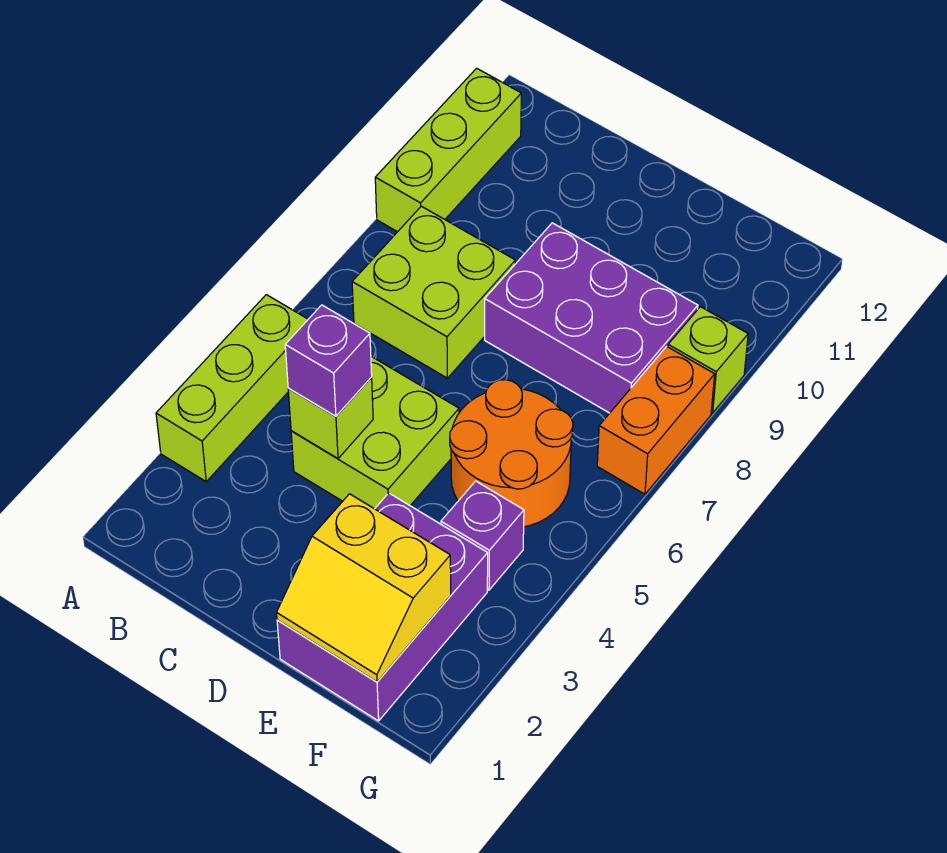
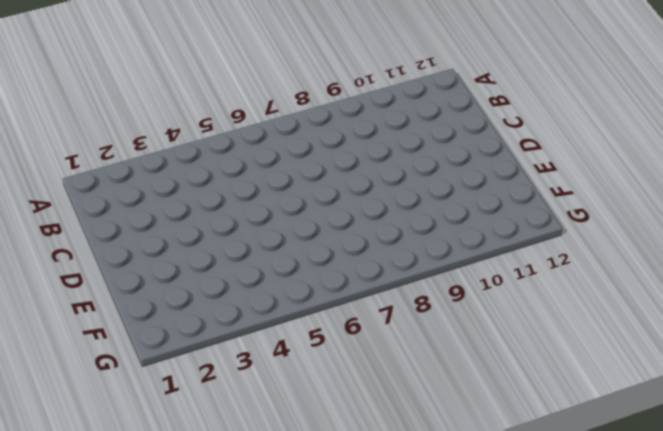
none -> lime brick A3:A5 level 1
none -> lime brick A9:A11 level 1
none -> lime brick B7:C8 level 1

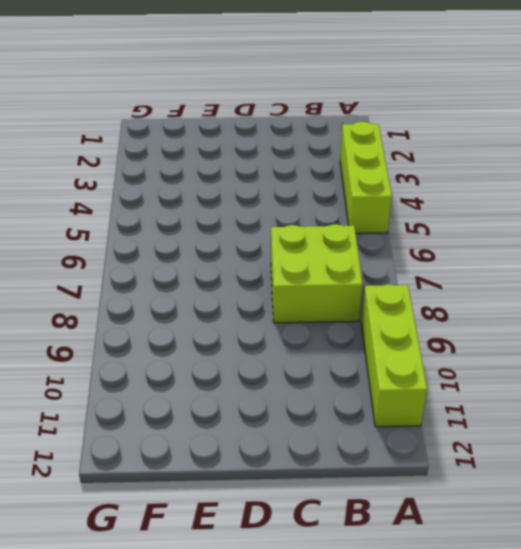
none -> lime brick C4:D5 level 1
none -> purple brick D8:F9 level 1
none -> purple brick E1:F3 level 1

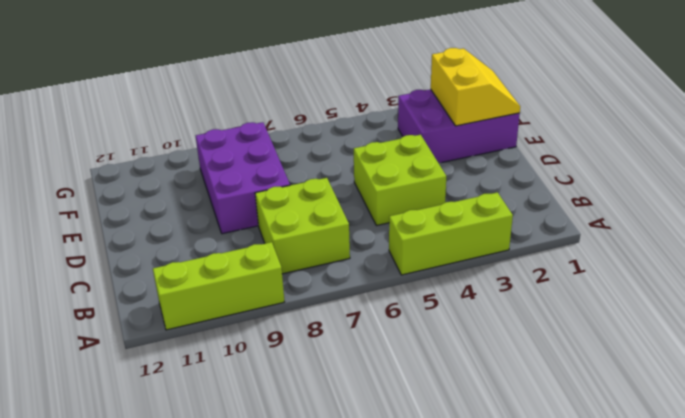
none -> orange round brick E5:F6 level 1
none -> purple brick F4 level 1
none -> orange brick G7:G8 level 1

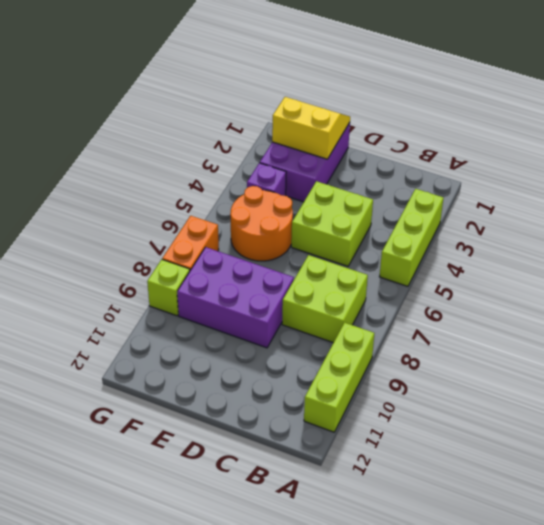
none -> lime brick C4 level 2
none -> purple brick C4 level 3

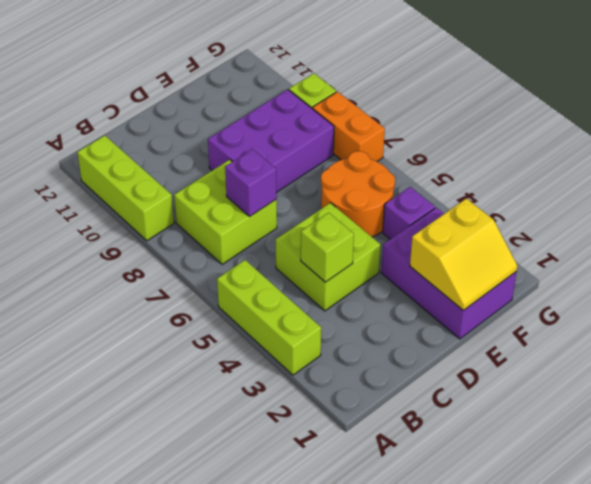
purple brick C7 level 2 -> purple brick C4 level 3

